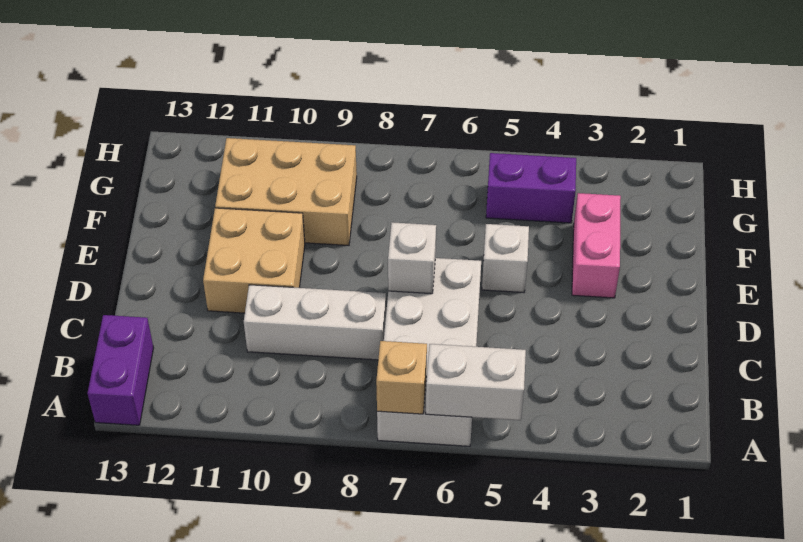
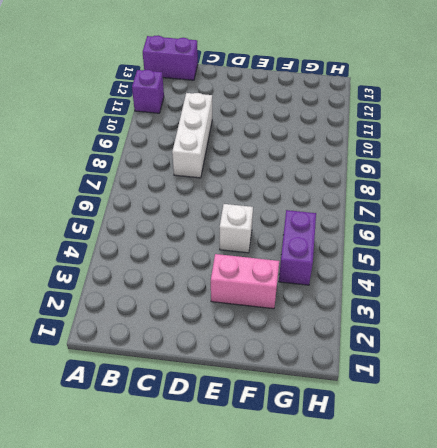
purple brick A11 level 1 -> none
none -> white brick A6:D7 level 1
none -> tan brick D10:E11 level 1

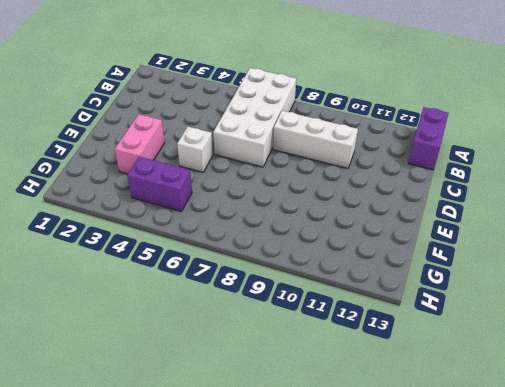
none -> tan brick D10:E11 level 1
none -> tan brick F9:G11 level 1

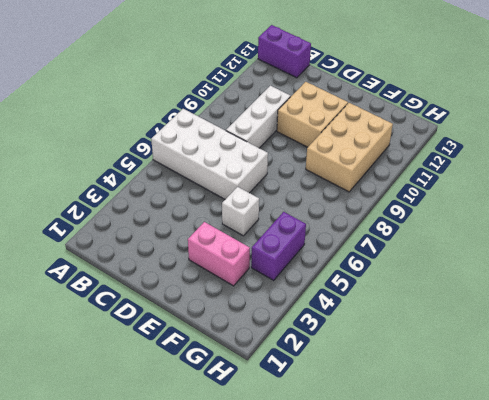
none -> white brick A5:A6 level 2
none -> tan brick A7 level 2

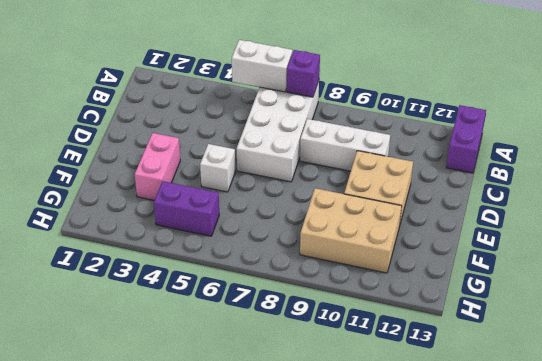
purple brick A7 level 2 -> tan brick A7 level 2
none -> white brick D7 level 2

